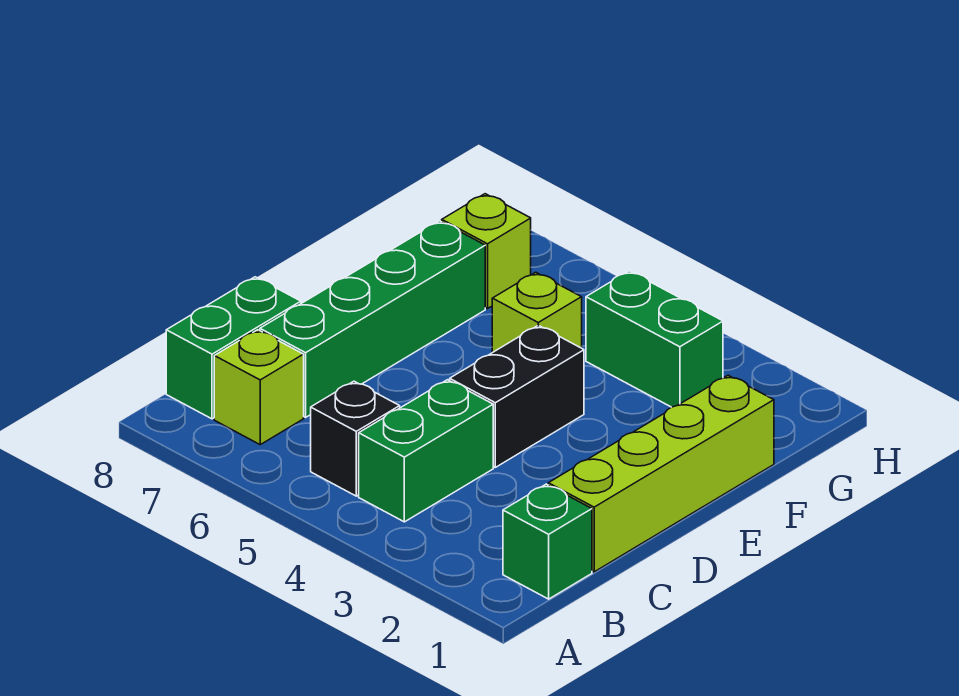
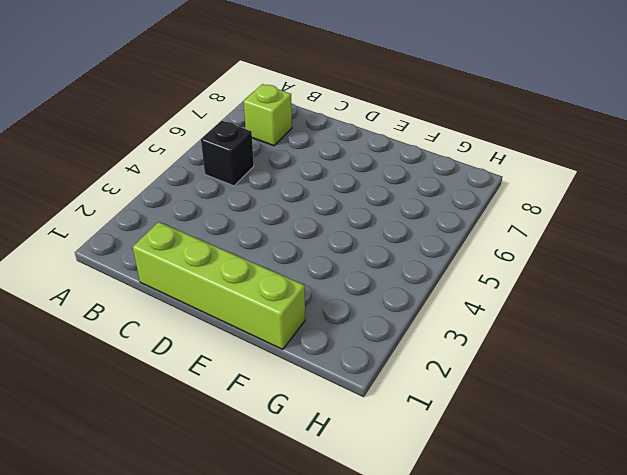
none -> green brick B1 level 1
none -> green brick B4:C4 level 1

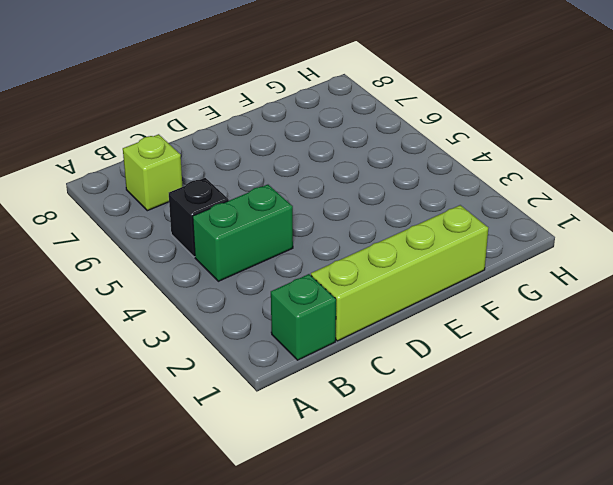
none -> green brick B8:C8 level 1
none -> green brick C7:F7 level 1

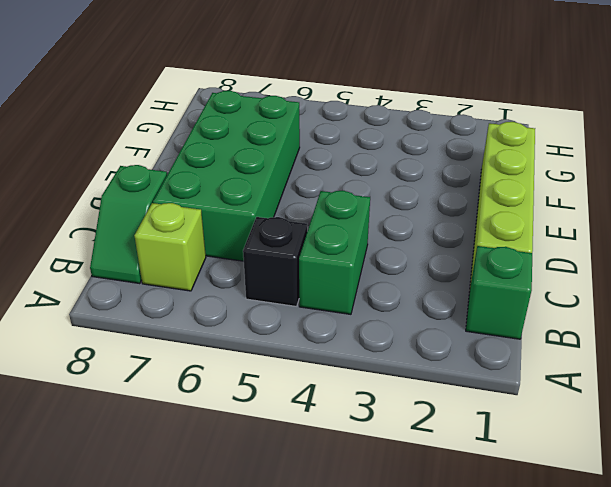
green slope B8:C8 level 1 top C -> green brick B8:C8 level 1
green brick C6:F7 level 1 -> green brick C7:F7 level 1
none -> black brick D4:E4 level 1
none -> lime brick F5 level 1

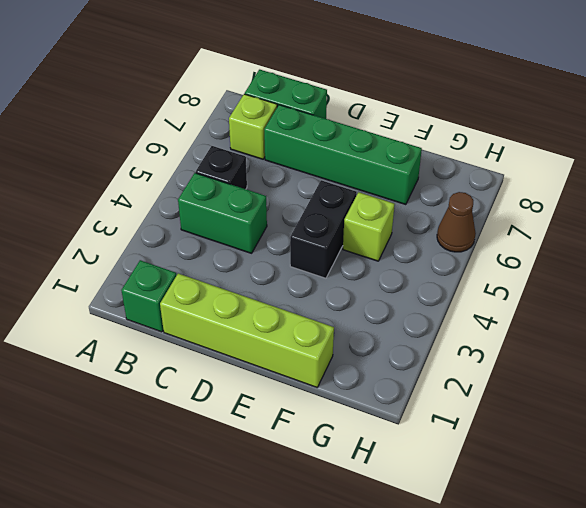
black brick E4:E5 level 1 -> black brick D4:E4 level 1
brown cone H6 level 1 -> none
none -> green brick G3:G4 level 1
none -> lime brick G7 level 1

